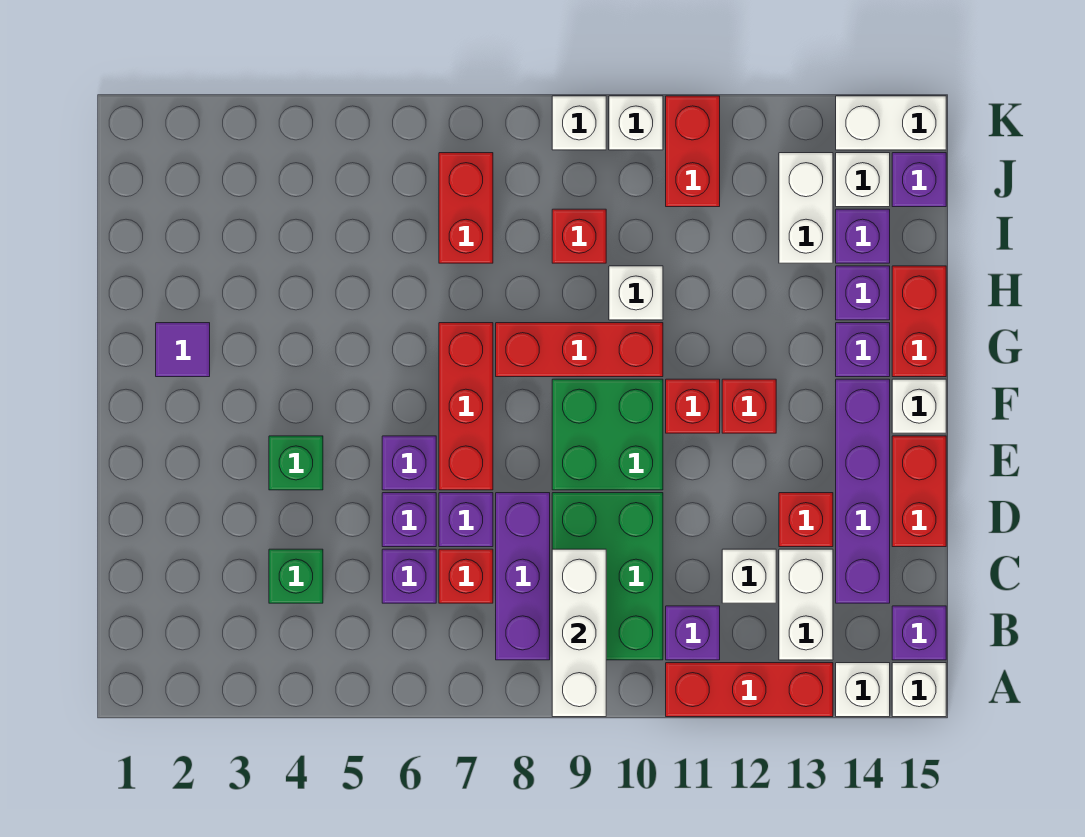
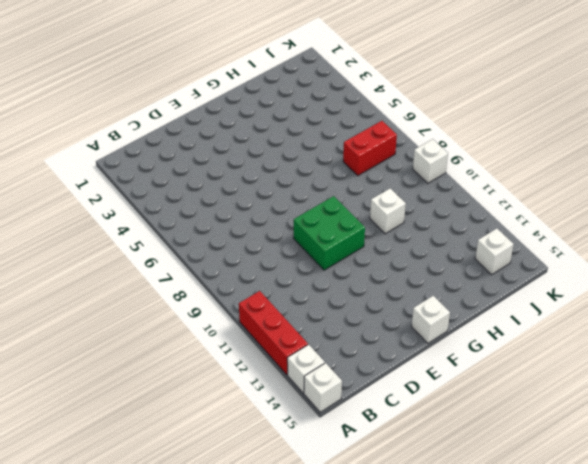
none -> purple brick B8:D8 level 1
none -> green brick B9:D10 level 1
none -> purple brick B11 level 1
none -> white brick B13:C13 level 1

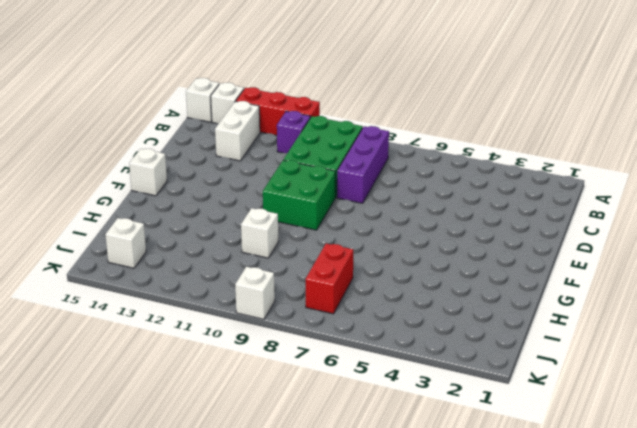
none -> purple brick B15 level 1
none -> green brick C4 level 1
none -> purple brick C6 level 1
none -> red brick C7 level 1

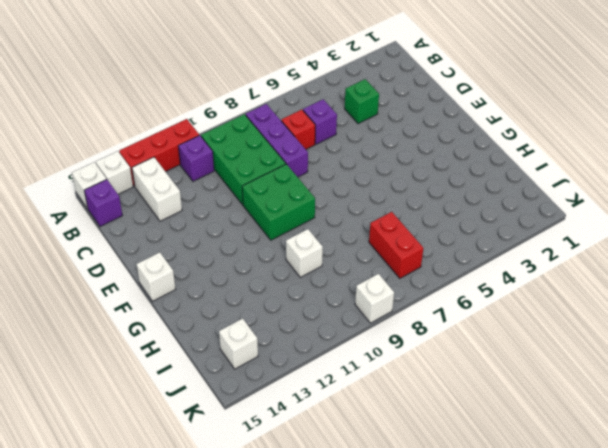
none -> white brick C12 level 1
none -> purple brick C14:F14 level 1
none -> purple brick D6 level 1
none -> purple brick D7 level 1

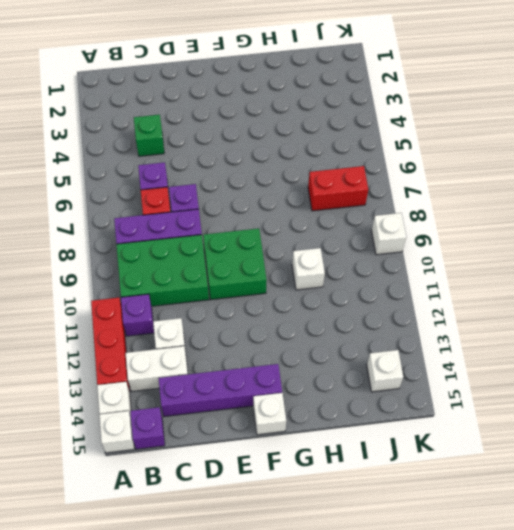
none -> purple brick D6 level 1
none -> red brick D13 level 1
none -> red brick D15:E15 level 1
none -> green brick E4 level 1

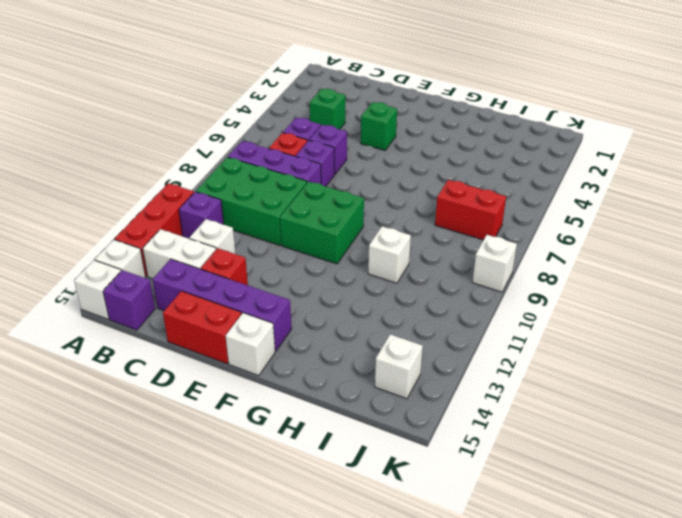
none -> purple brick E6 level 1
none -> red brick E7:G7 level 1
none -> red brick F11 level 1
none -> red brick F12 level 1

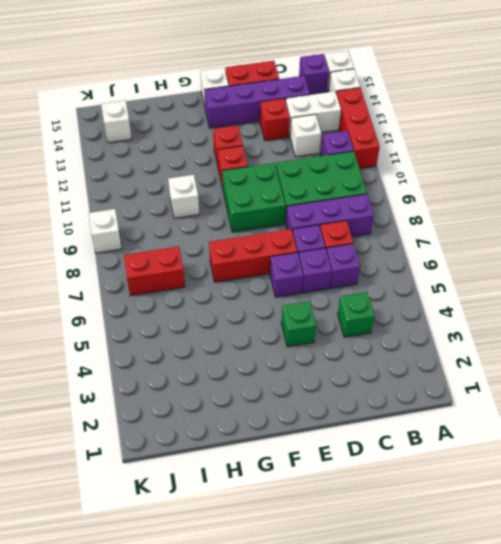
none -> purple tile G2 level 1
none -> red brick G8:G10 level 1
none -> purple brick G14 level 1
none -> red brick G15:H15 level 1

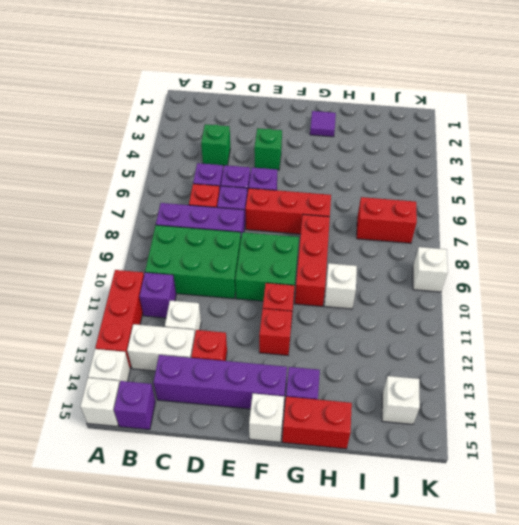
none -> red brick D15:E15 level 1
none -> purple brick H14 level 1
none -> red brick I9 level 1
none -> white brick I13:J13 level 1

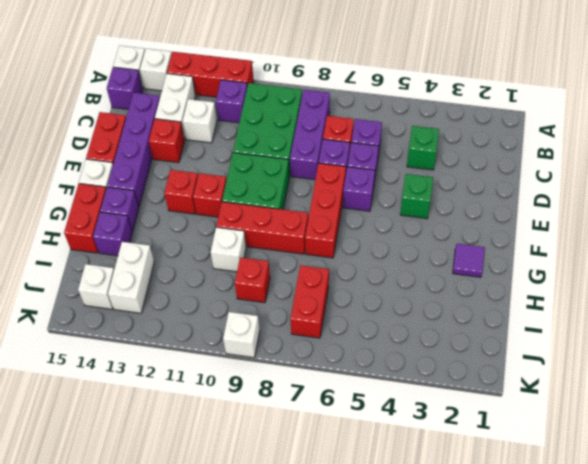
none -> purple brick I14 level 1
none -> red brick J11:K11 level 1
none -> purple brick J15 level 1
none -> white brick K10 level 1

